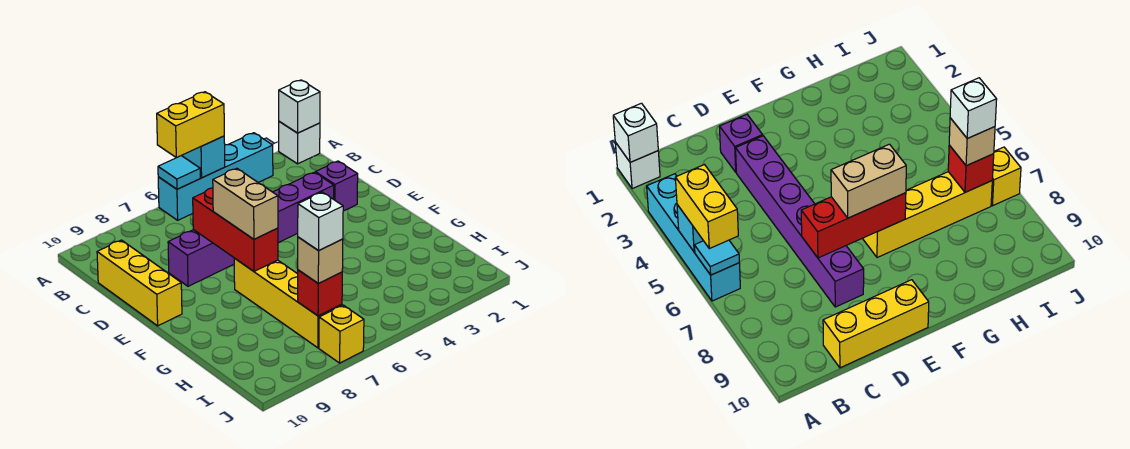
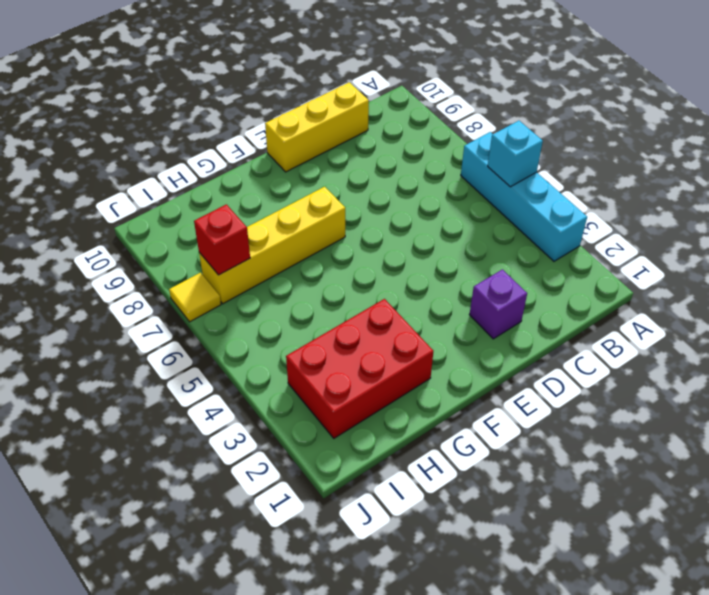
red brick G2:I3 level 1 -> none
yellow tile J7 level 1 -> yellow brick J7 level 1
none -> white brick A1 level 1
none -> purple brick D3:D8 level 1
none -> white brick A1 level 2

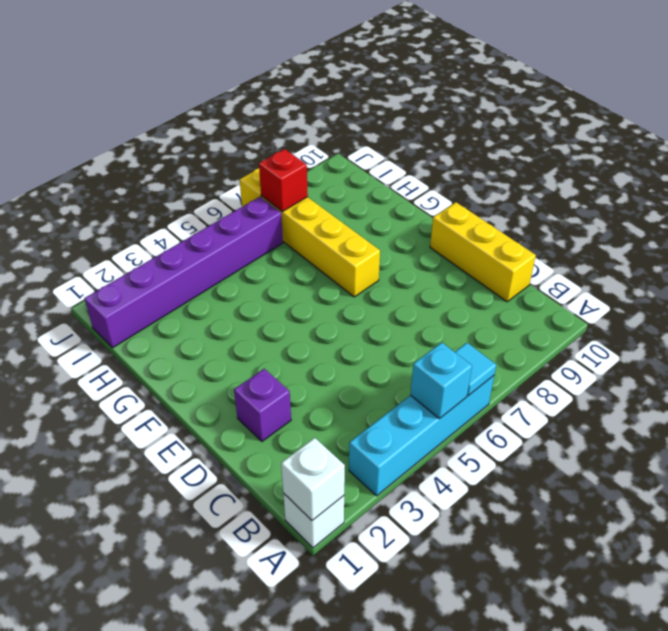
purple brick I1:I6 level 1 -> purple brick D3:D8 level 1
none -> red brick D7:F7 level 2
none -> yellow brick A5:A6 level 3
none -> tan brick E7:F7 level 3

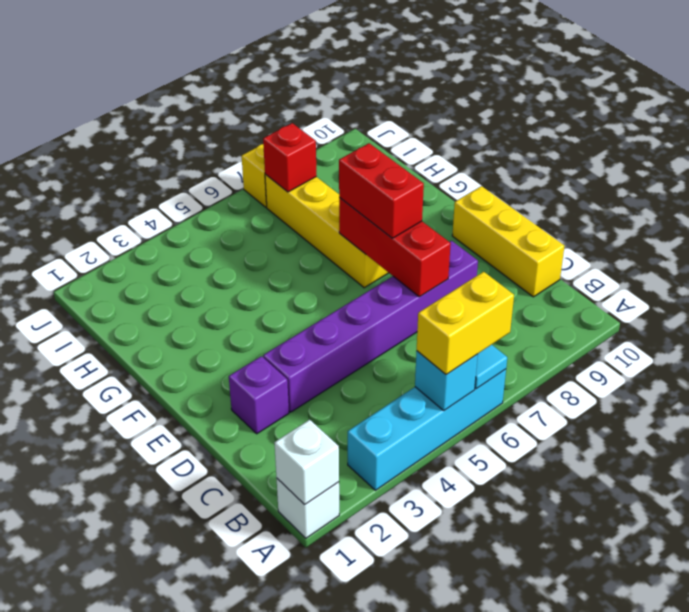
red brick E7:F7 level 3 -> tan brick E7:F7 level 3
none -> tan brick I7 level 3
none -> white brick I7 level 4

